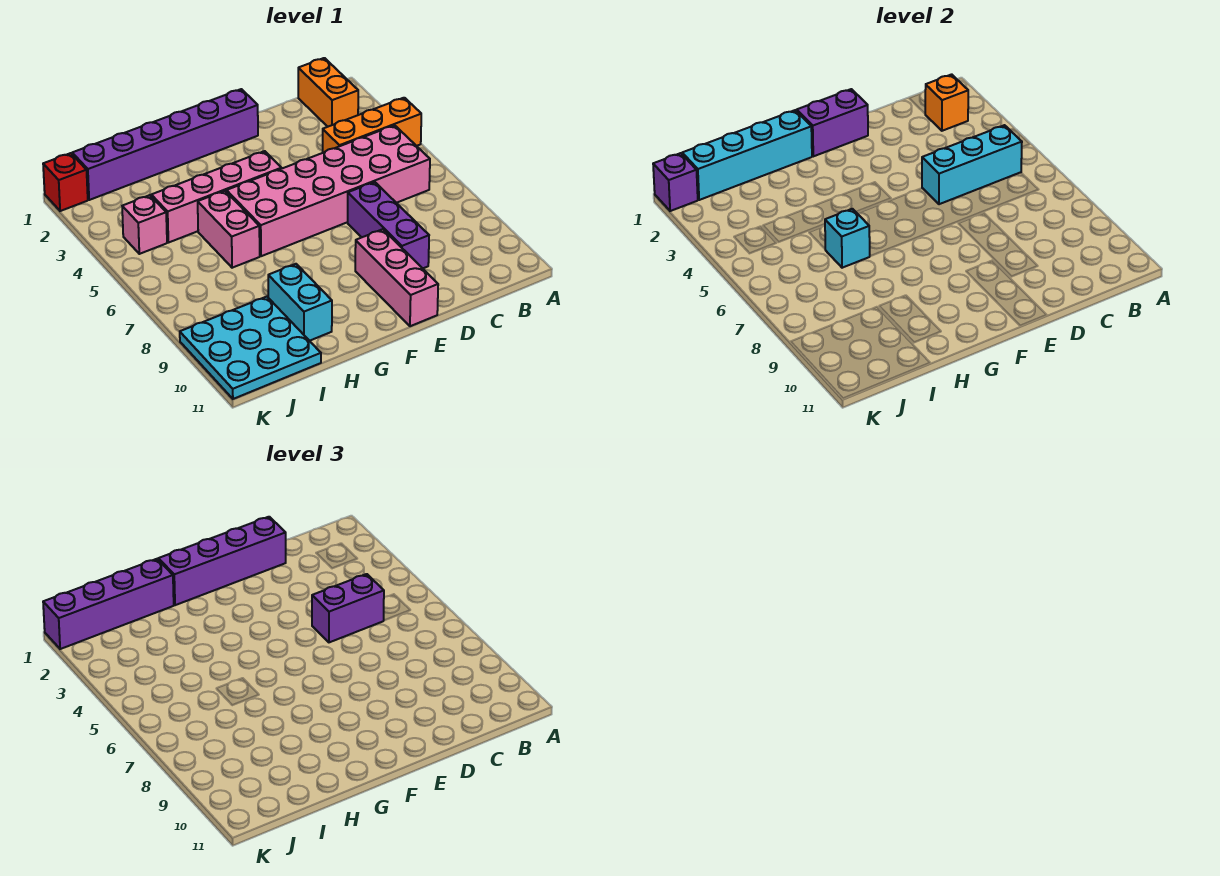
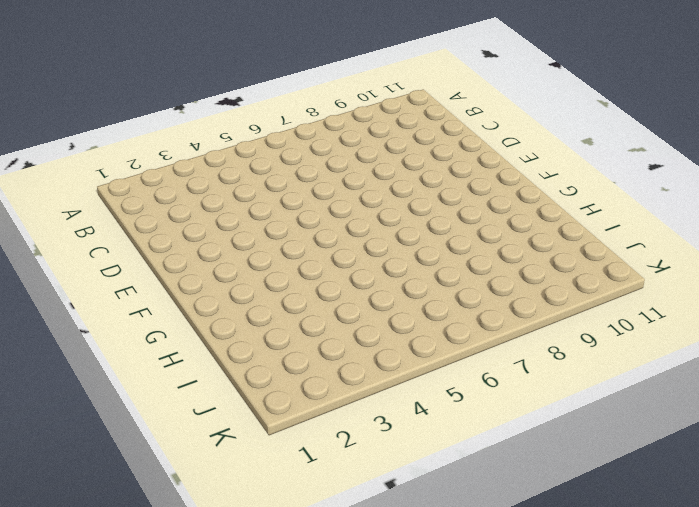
none -> orange brick A4:C4 level 1
none -> orange brick B1:B2 level 1
none -> pink brick B5:G6 level 1

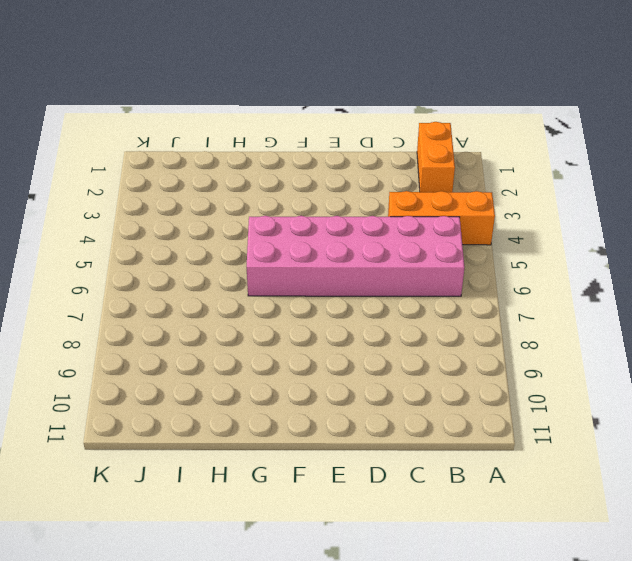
none -> purple brick D7:D9 level 1
none -> purple brick E1:J1 level 1
none -> pink brick E9:E11 level 1

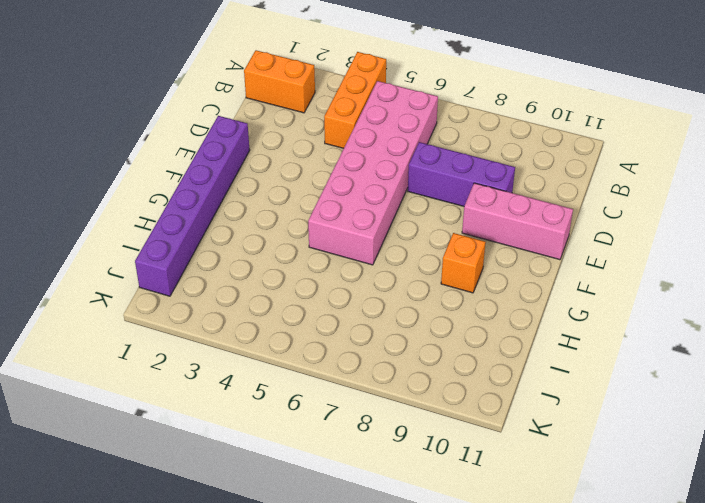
orange brick G9 level 1 -> orange brick B2 level 2
none -> pink brick F4:I4 level 1
none -> pink brick H5:H6 level 1
none -> cyan brick H9:H10 level 1

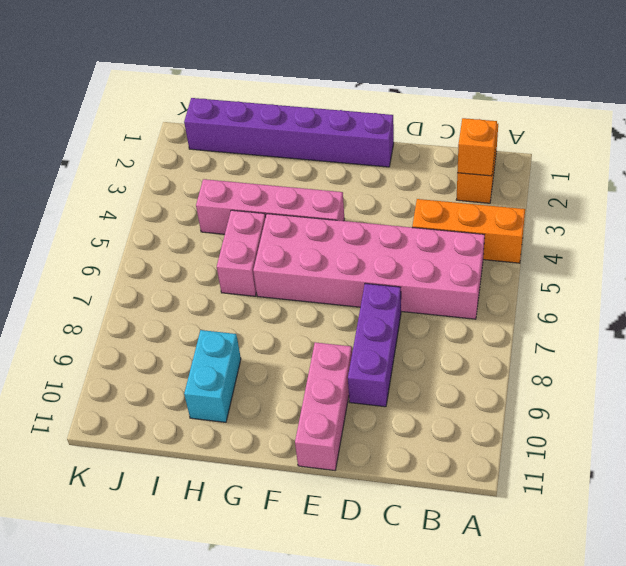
none -> cyan plate I9:K11 level 1
none -> pink brick J4 level 1
none -> red brick K1 level 1

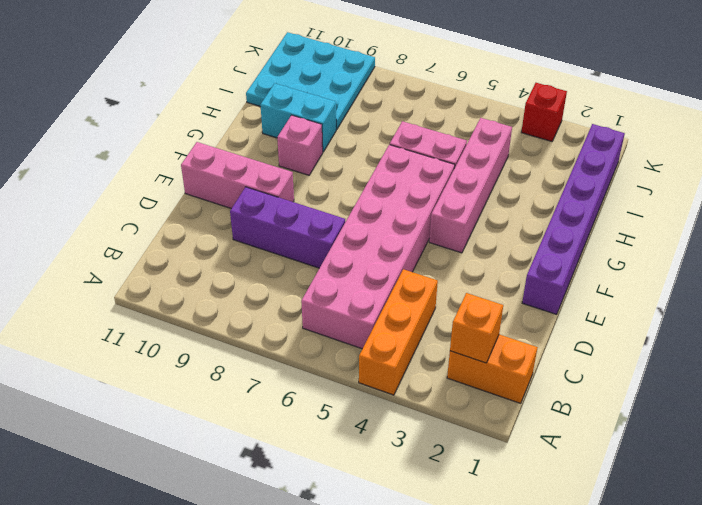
pink brick G9 level 1 -> pink brick J4 level 1
red brick K3 level 1 -> red brick K1 level 1
none -> cyan brick B5:D5 level 2
none -> purple brick E1:F1 level 2
none -> cyan brick G1:J1 level 2

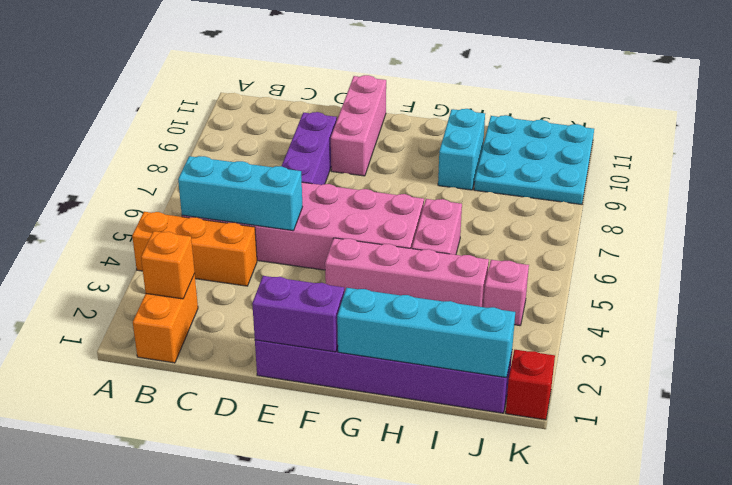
none -> cyan brick H6 level 2
none -> purple brick K1 level 2
none -> purple brick C5:D5 level 3

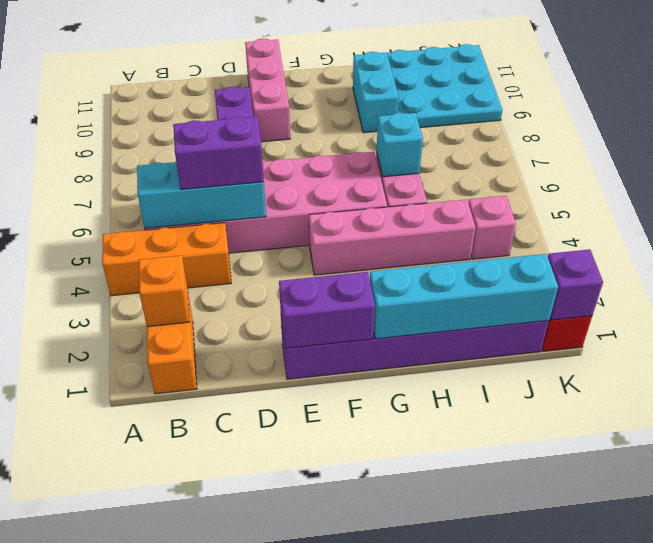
none -> purple brick D1:G1 level 3
none -> purple brick H1:K1 level 3

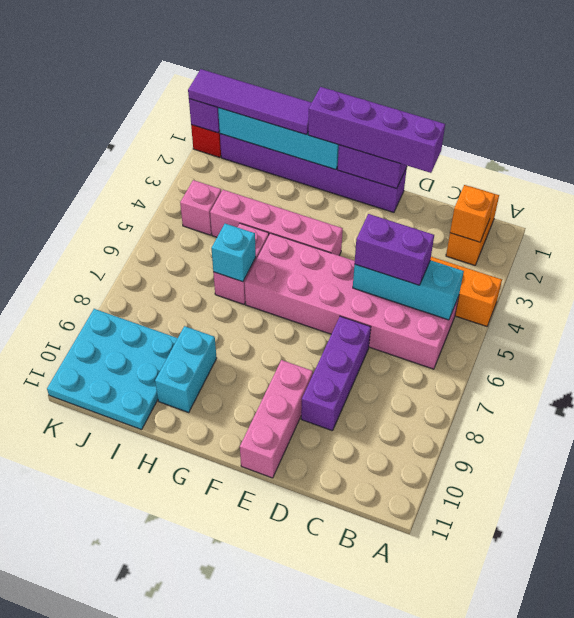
purple tile H1:K1 level 3 -> purple brick H1:K1 level 3

